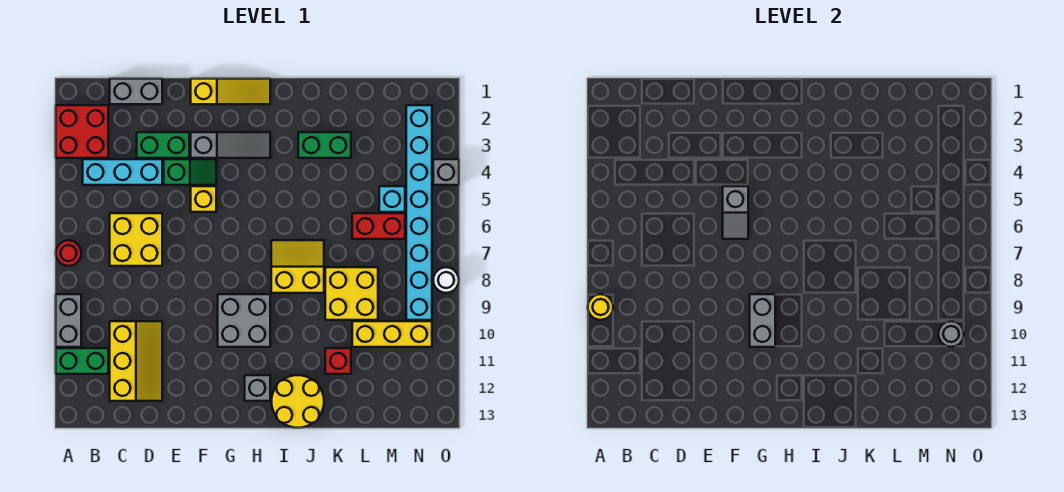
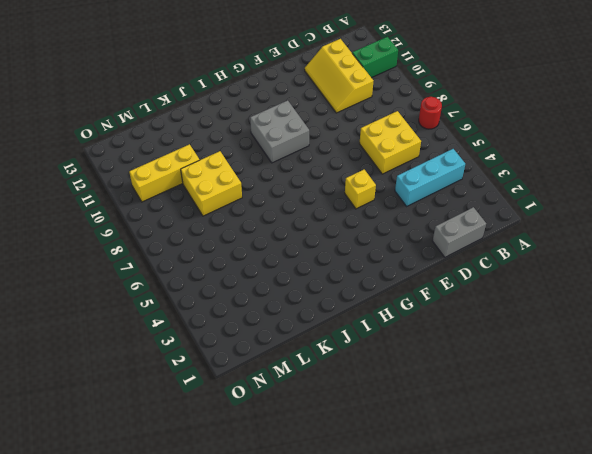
none -> red brick A2:B3 level 1
none -> grey brick A9:A10 level 1
none -> green brick D3:E3 level 1
none -> green slope E4:F4 level 1 top E

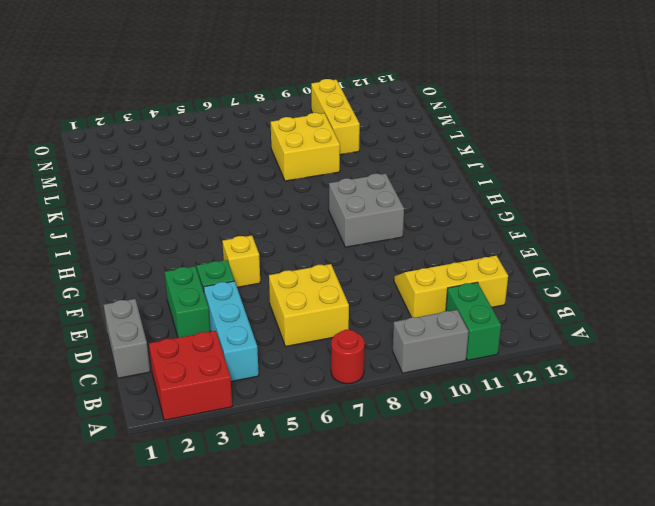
none -> yellow slope F1:H1 level 1 top F
none -> grey slope F3:H3 level 1 top F
none -> grey brick H12 level 1
none -> yellow slope I7:J8 level 1 top 8

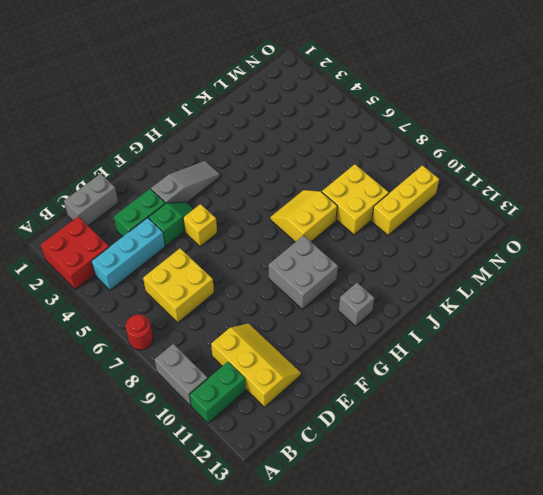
none -> yellow slope F1:H1 level 1 top F
none -> yellow round brick I12:J13 level 1
none -> green brick J3:K3 level 1
none -> red brick K11 level 1

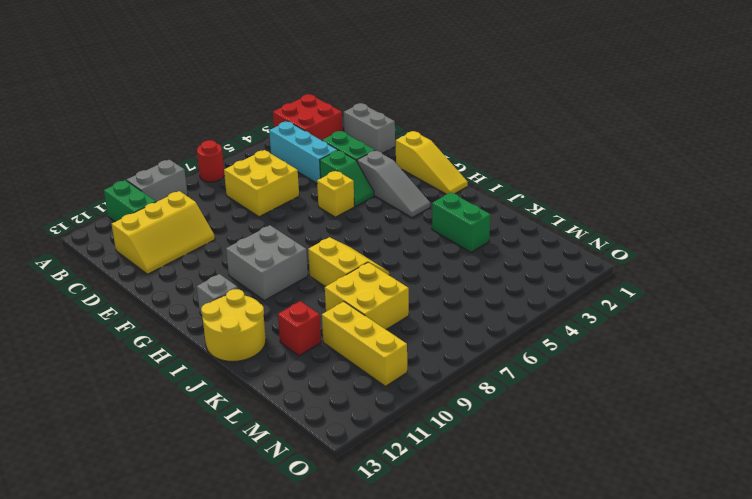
none -> red brick L6:M6 level 1
none -> cyan brick M5 level 1
none -> cyan brick N2:N9 level 1
none -> grey brick O4 level 1

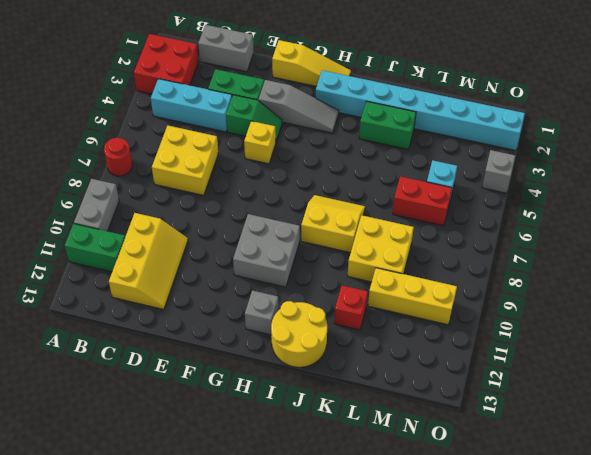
cyan brick H2:O2 level 1 -> cyan brick N2:N9 level 1
none -> white round brick O8 level 1
none -> yellow round brick A9 level 2
none -> grey slope F5:F6 level 2 top 5
none -> grey brick G9:G10 level 2

